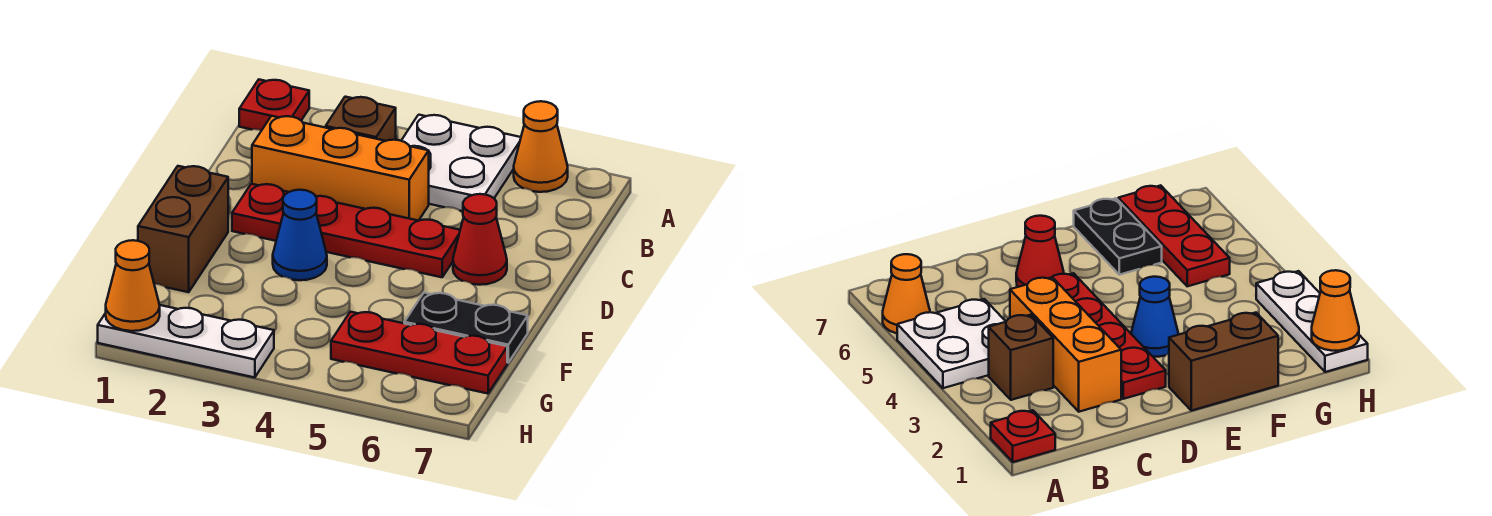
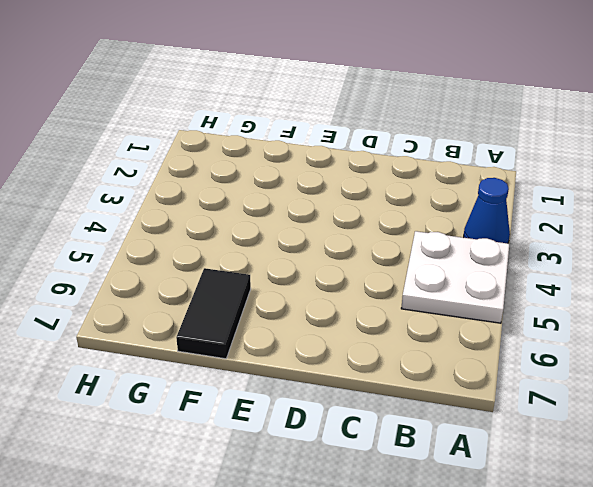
blue cone A3 level 1 -> blue cone E3 level 1
black tile F6:F7 level 1 -> black plate F6:F7 level 1
none -> red plate A1 level 1
none -> orange cone A6 level 1
none -> brown brick B3 level 1

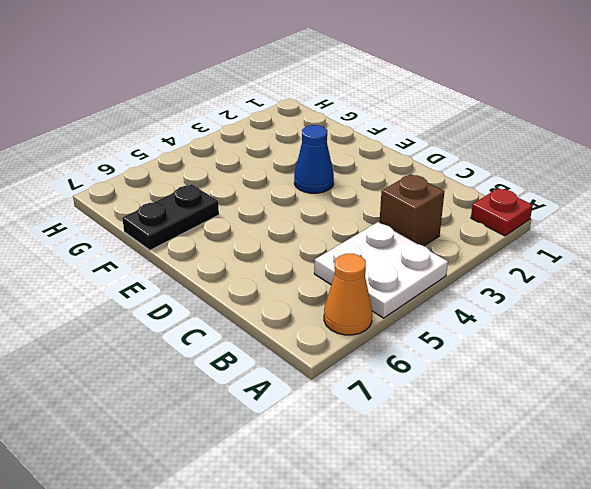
none -> orange brick C2:C4 level 1
none -> red plate D2:D5 level 1
none -> red cone D6 level 1

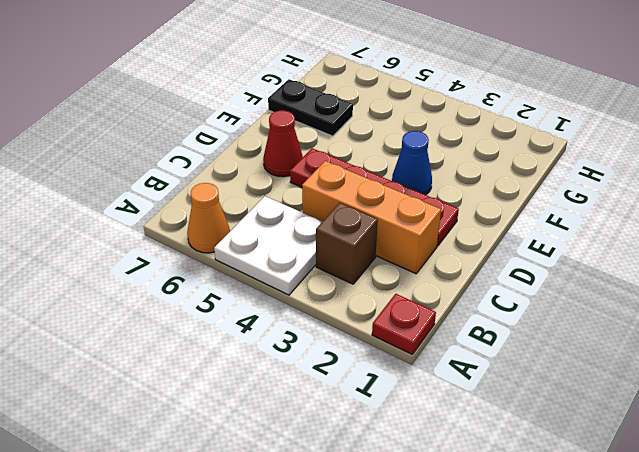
none -> brown brick E1:F1 level 1
none -> red plate G5:G7 level 1
none -> white plate H1:H3 level 1

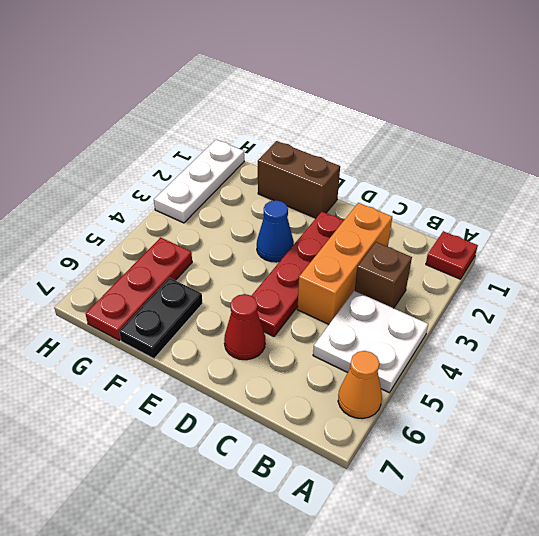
none -> orange cone H1 level 2

